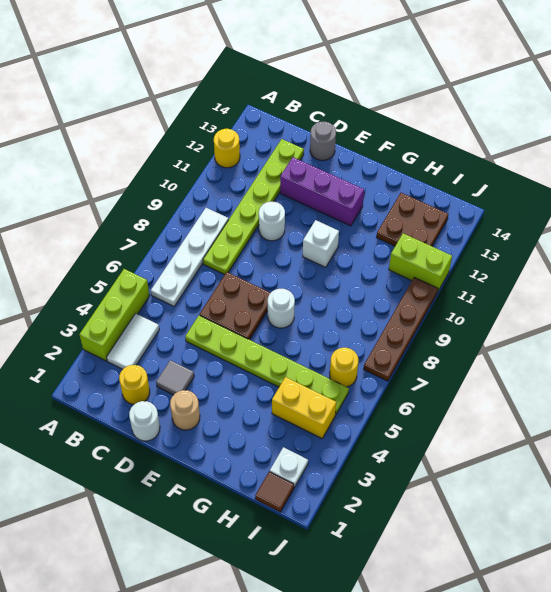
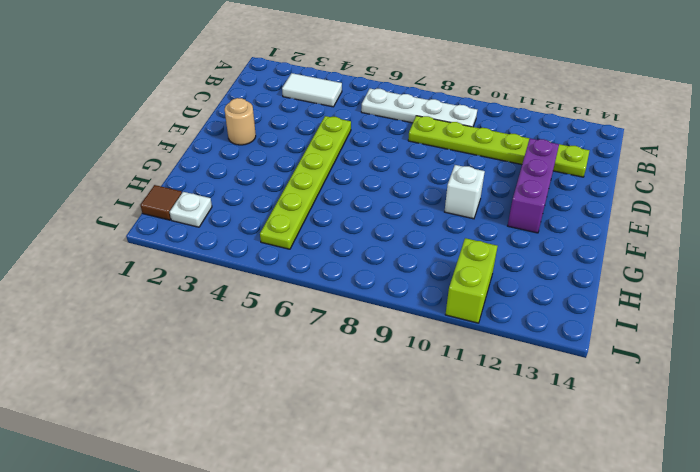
none -> lime brick A3:A5 level 1
none -> yellow round brick A12 level 1
none -> yellow round brick C2 level 1

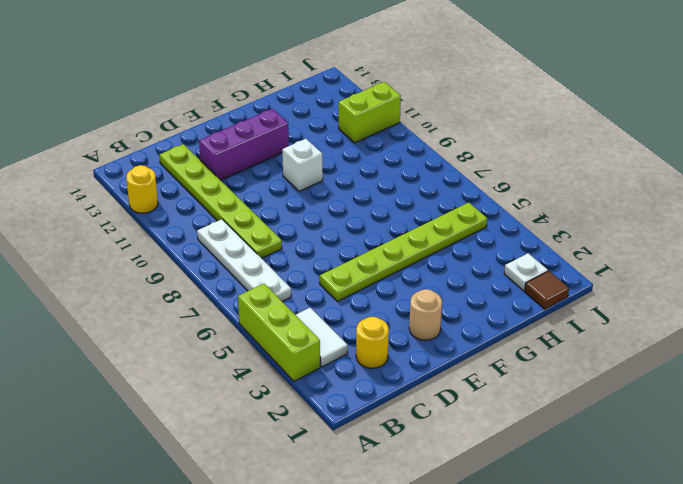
none -> white round brick D1 level 1
none -> grey tile D3 level 1
none -> brown plate D6:E7 level 1

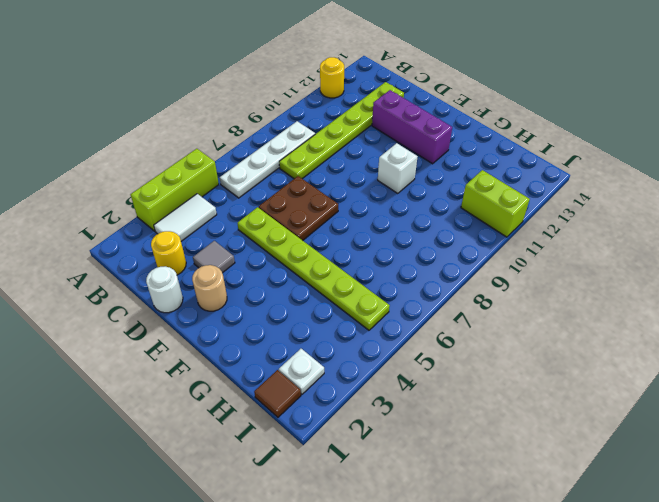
none -> white round brick D10 level 1
none -> grey round brick D14 level 1
none -> white round brick F7 level 1

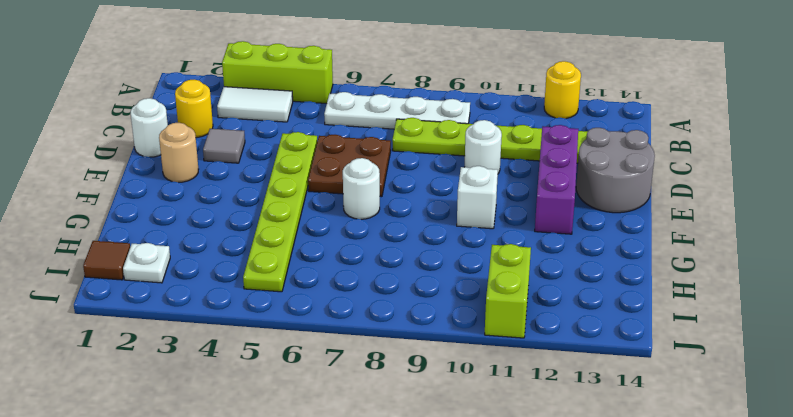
grey round brick D13:E14 level 1 -> grey round brick D14 level 1
none -> yellow brick H4:I4 level 1
none -> brown plate H12:I13 level 1
none -> yellow round brick I6 level 1

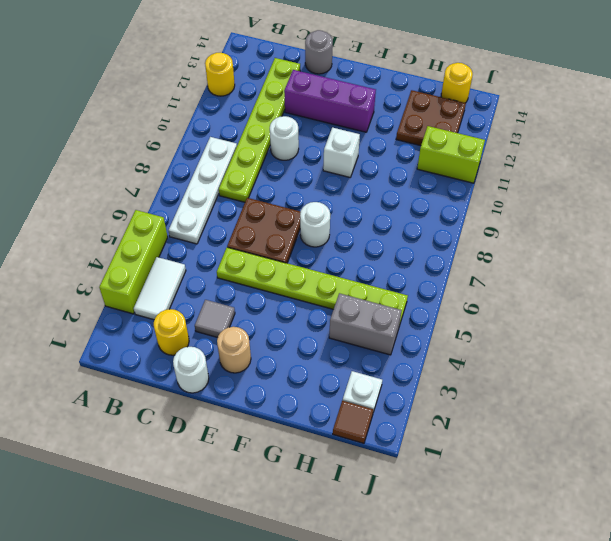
grey brick H4:I4 level 1 -> yellow brick H4:I4 level 1
yellow round brick I14 level 1 -> yellow round brick I6 level 1
none -> brown plate J7:J10 level 1

